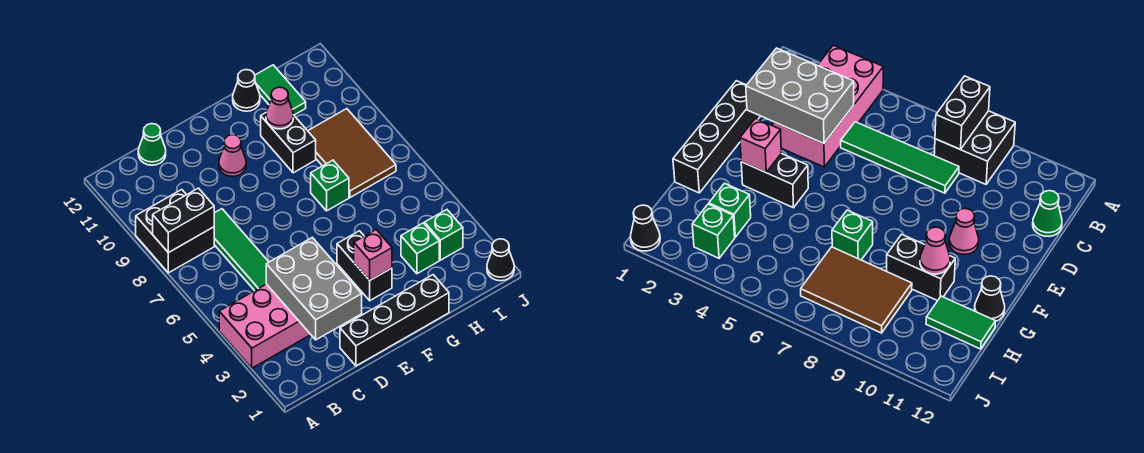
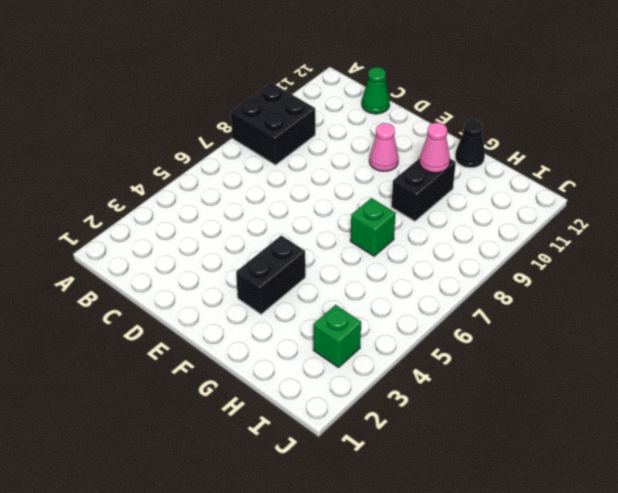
none -> pink brick A3:D4 level 1
none -> green tile C5:C8 level 1
none -> black brick D1:G1 level 1

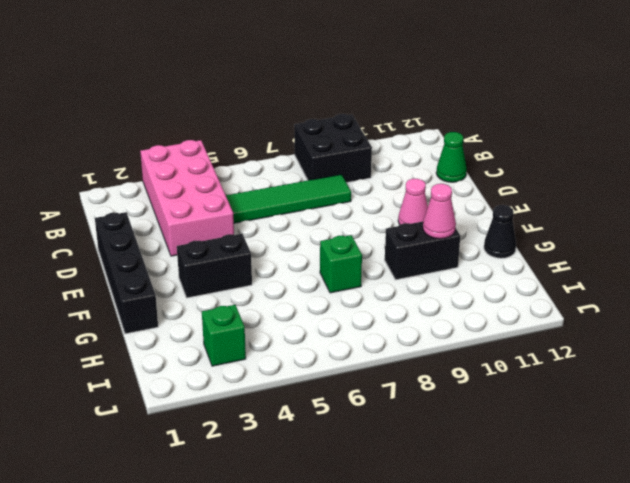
none -> green brick H3 level 1
none -> brown tile H7:I9 level 1
none -> green tile H11:H12 level 1

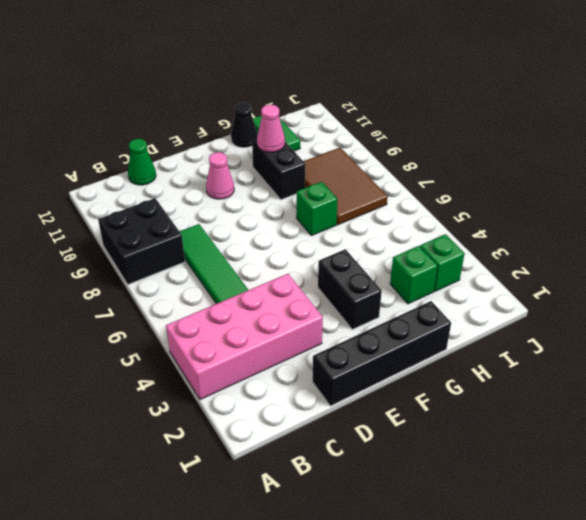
none -> black cone J1 level 1
none -> black brick A8:B8 level 2
none -> grey brick C2:D4 level 2

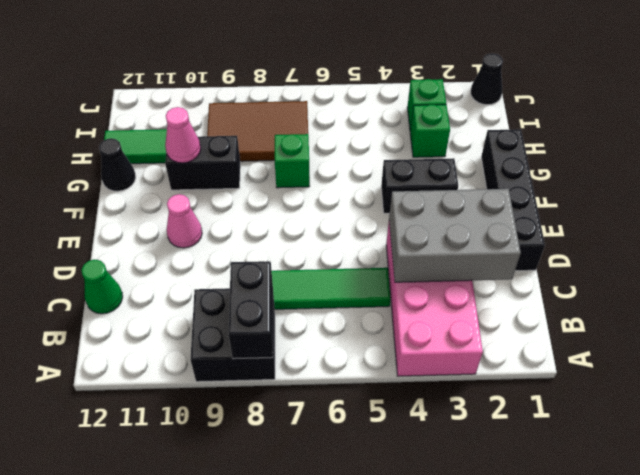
none -> pink brick F3 level 2

